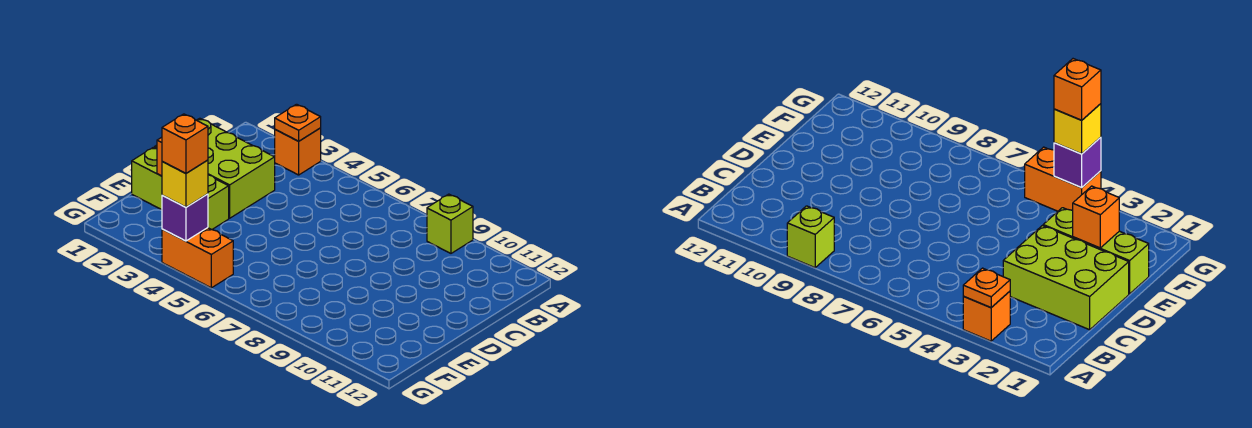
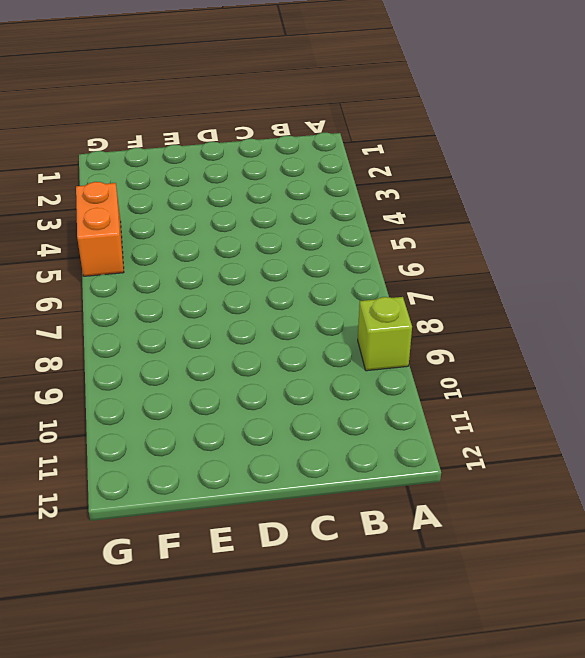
none -> orange brick A3 level 1
none -> lime brick C1:D3 level 1

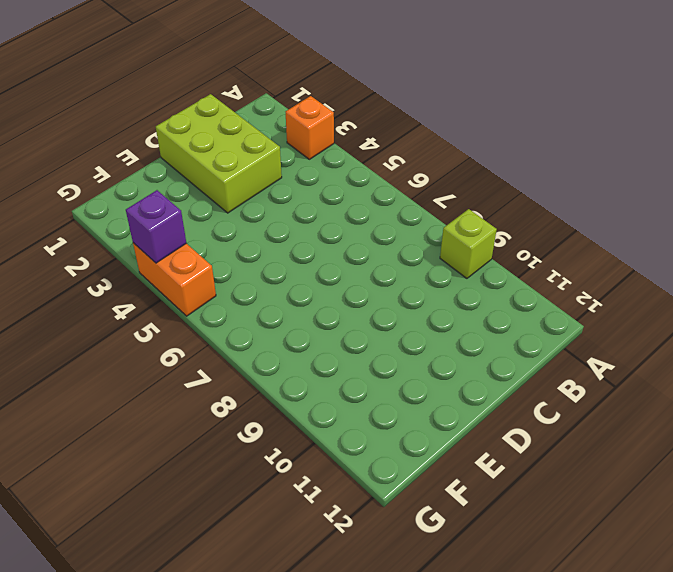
none -> lime brick E1:E3 level 1
none -> orange plate A3 level 2

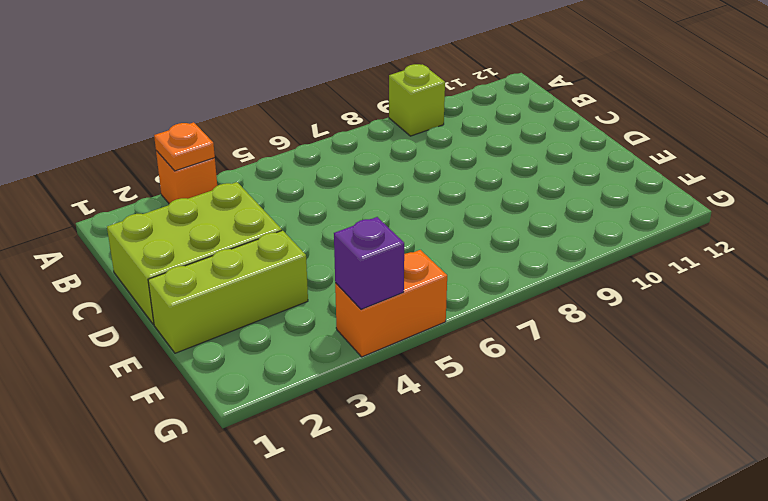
none -> orange brick E2 level 2
none -> yellow brick G4 level 3

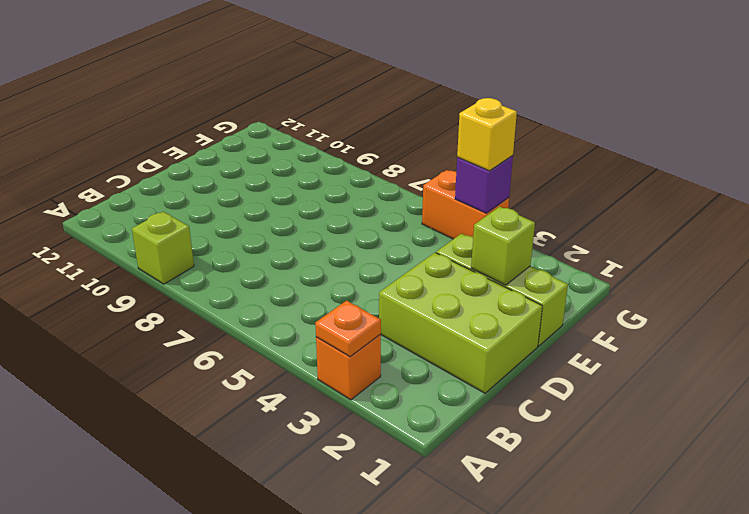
lime brick E2 level 2 -> orange brick E2 level 2
none -> orange brick G4 level 4

